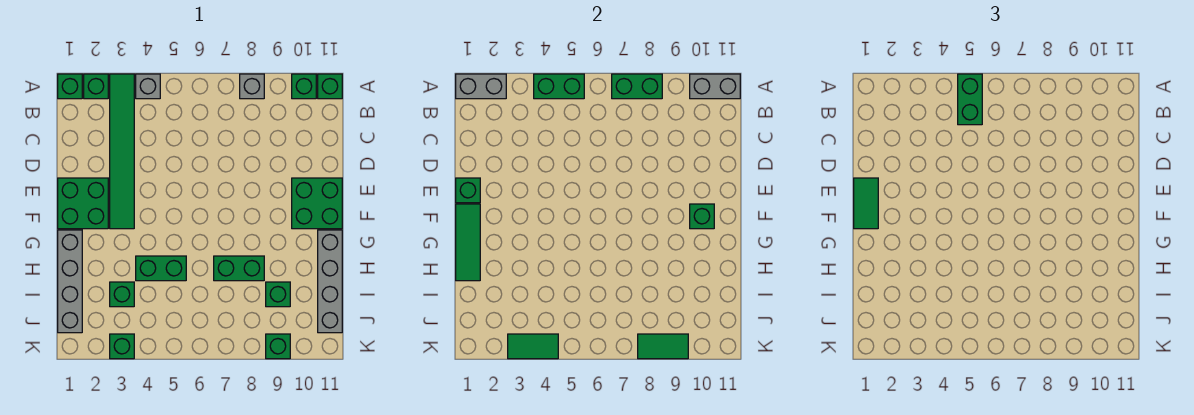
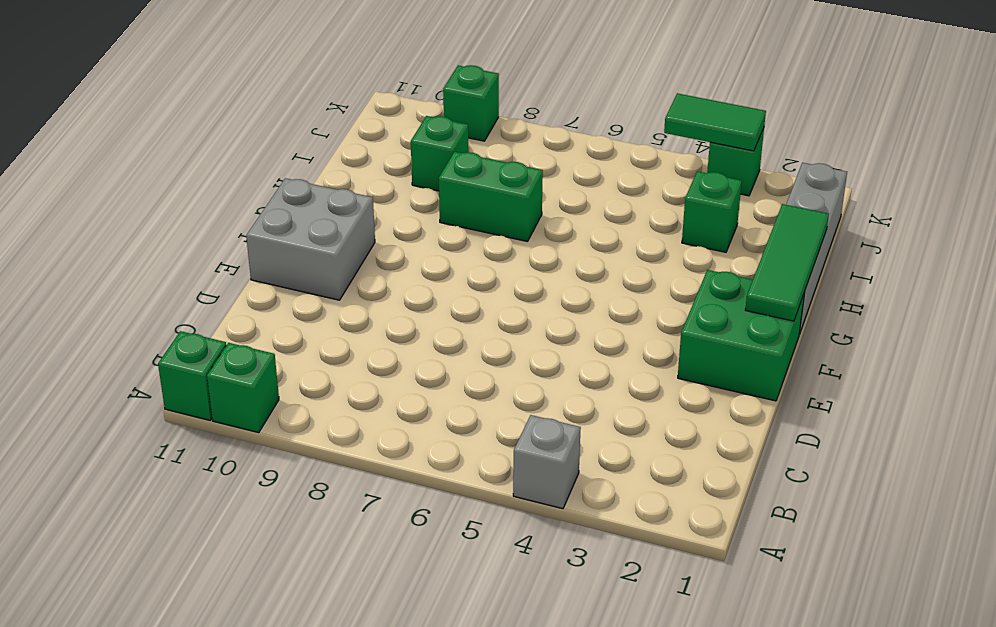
grey brick E10:F11 level 1 -> green brick E10:F11 level 1
none -> green brick A1 level 1
none -> green brick A2 level 1
none -> green tile A3:F3 level 1

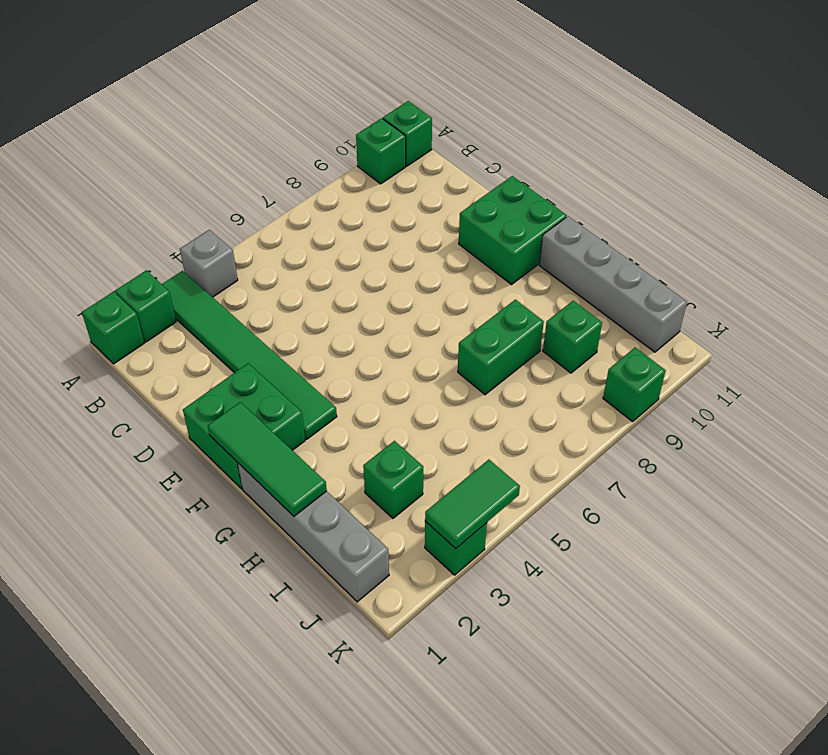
none -> grey brick A8 level 1
none -> green brick H4:H5 level 1
none -> grey brick A1:A2 level 2

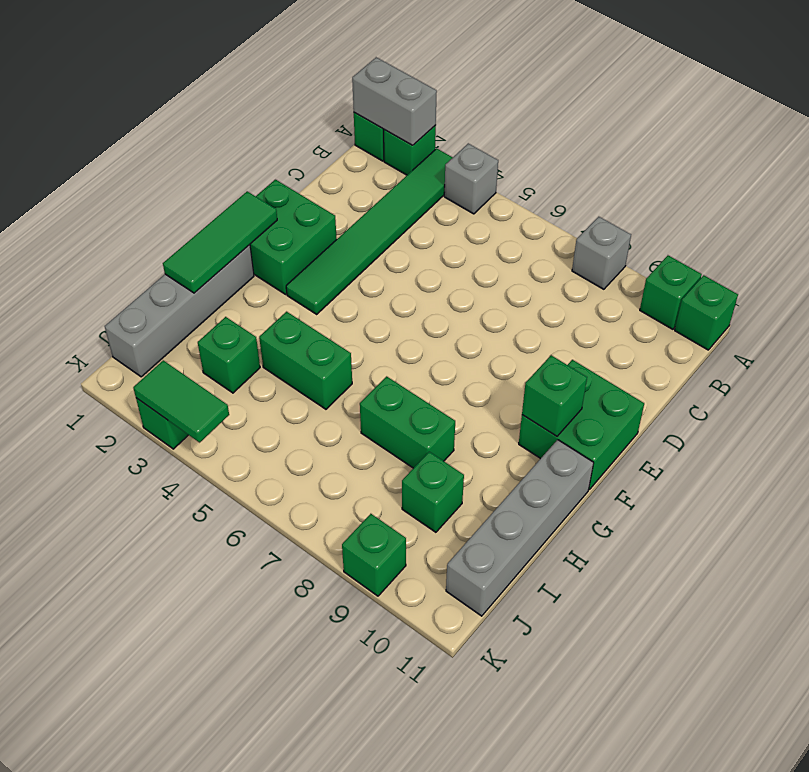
none -> green brick A4:A5 level 2
none -> green brick A7:A8 level 2
none -> grey brick A10:A11 level 2

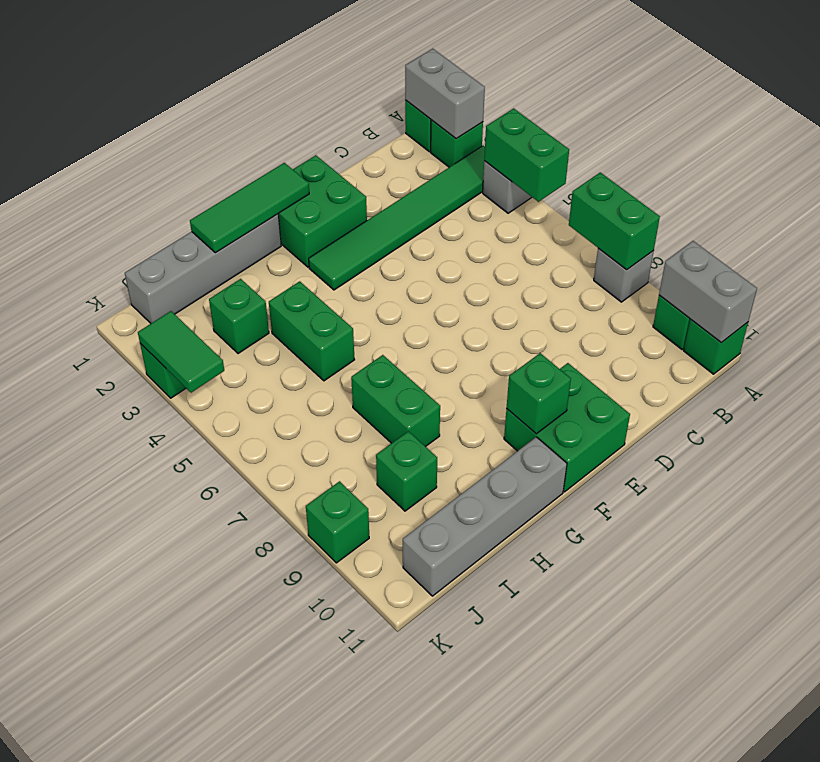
none -> green brick E1 level 2
none -> green tile K8:K9 level 2
none -> green brick A5:B5 level 3

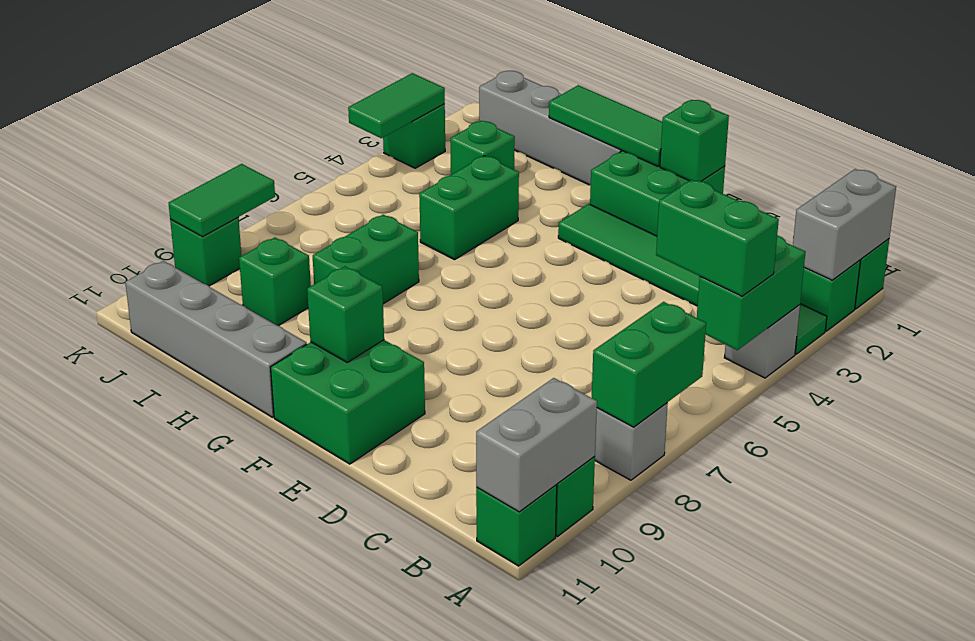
none -> green tile E1:F1 level 3

